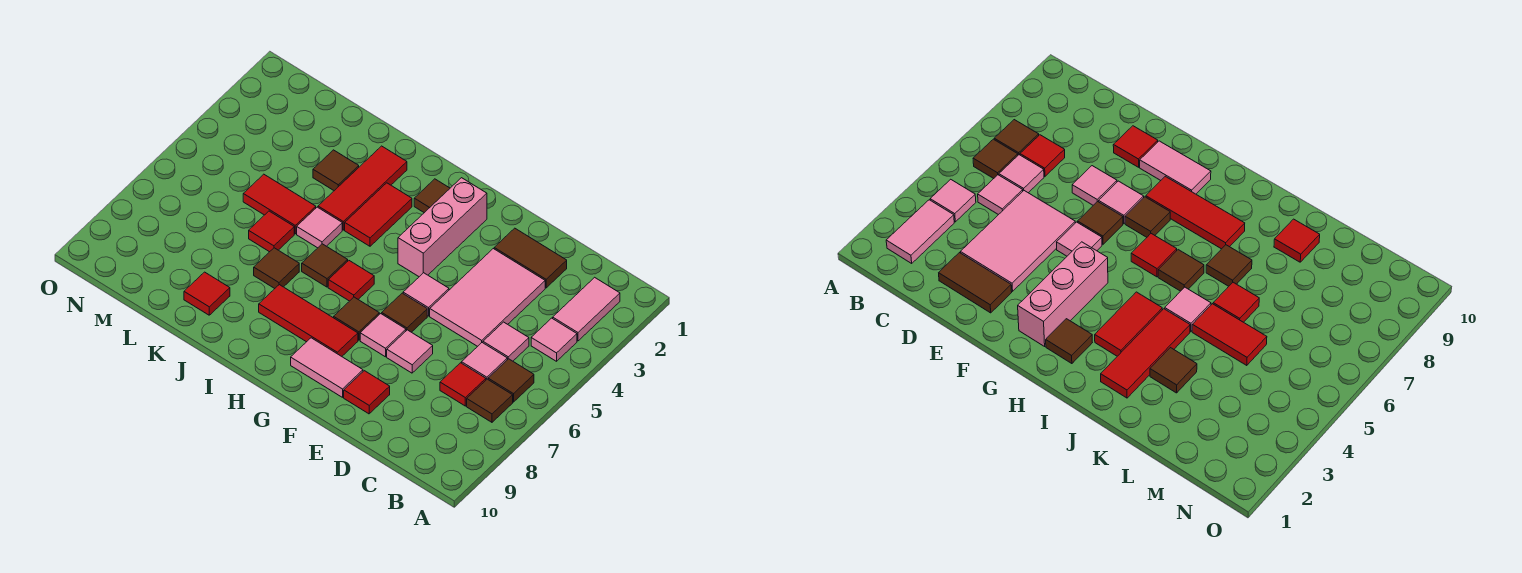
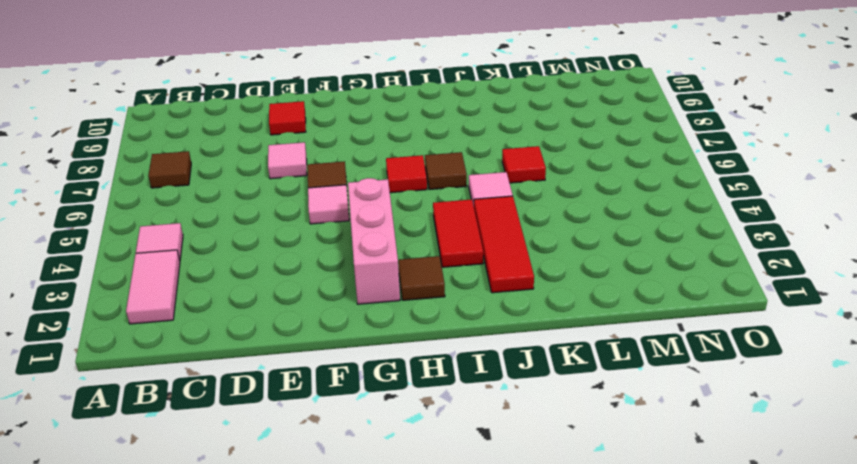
none -> brown tile B6 level 1
none -> pink tile C5 level 1
none -> pink tile C6 level 1

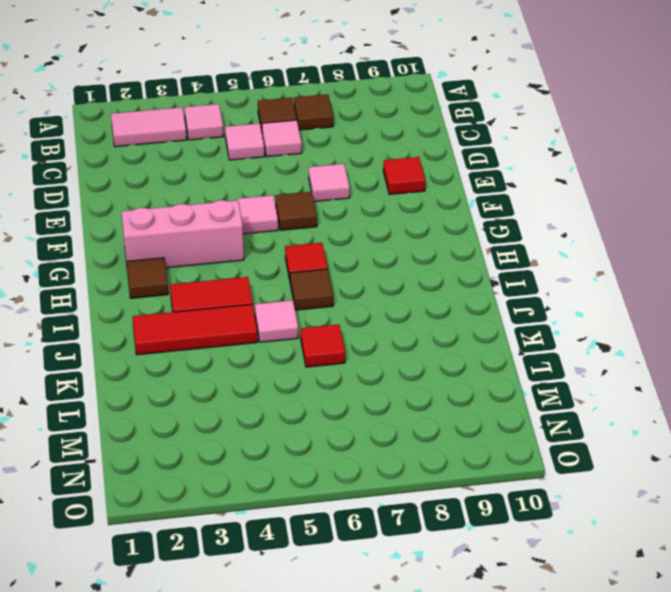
none -> red tile C7 level 1
none -> brown tile D2:E2 level 1
none -> pink tile D3:E5 level 1

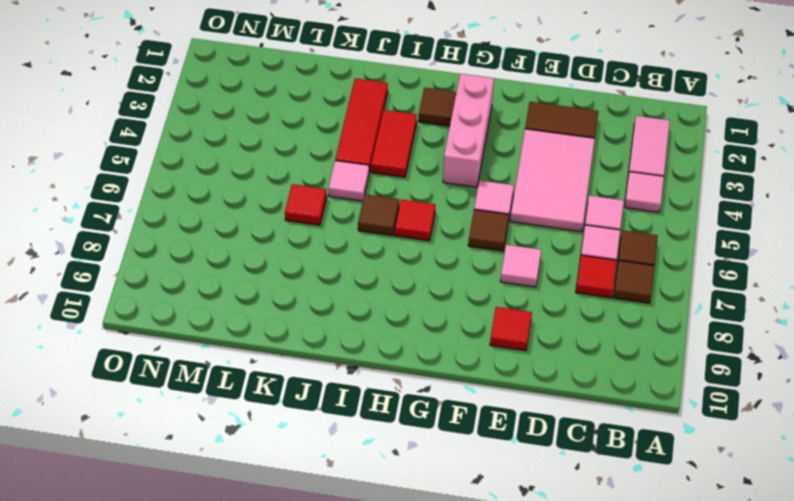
none -> pink tile F7 level 1
none -> pink tile F9:G9 level 1
none -> brown tile G7 level 1

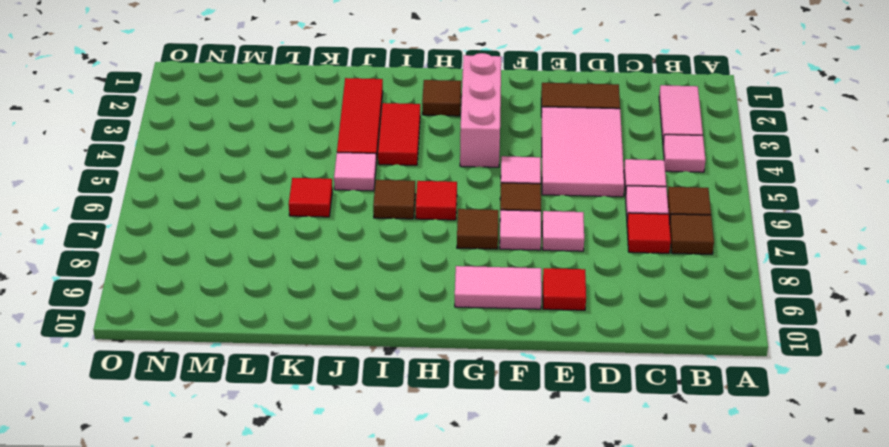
none -> red tile G8:I8 level 1
none -> brown tile J7 level 1
none -> brown tile K3 level 1

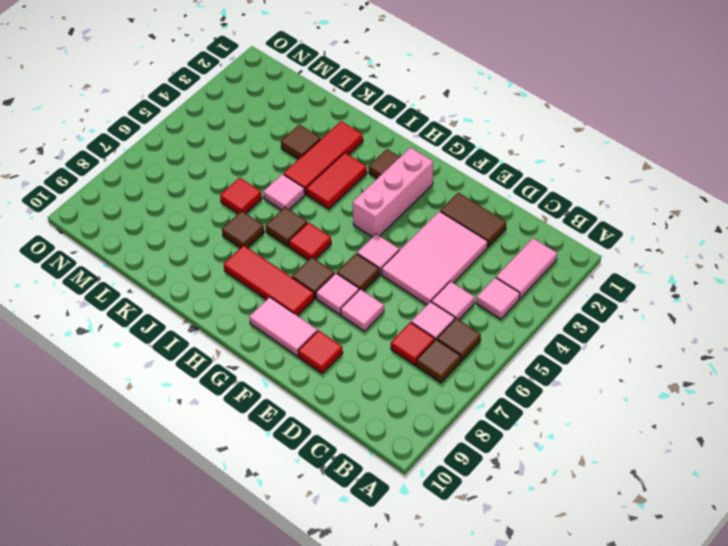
none -> red tile K5:L5 level 1
none -> red tile K9 level 1

